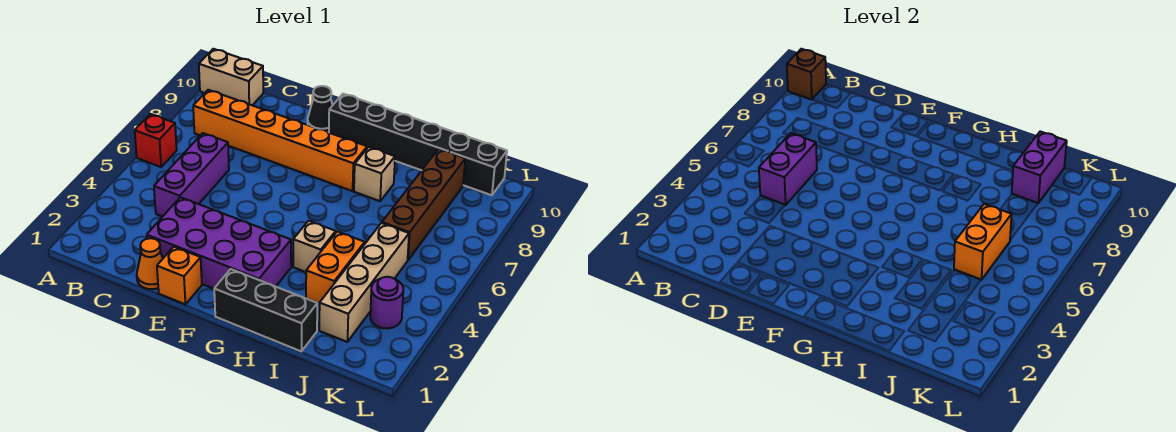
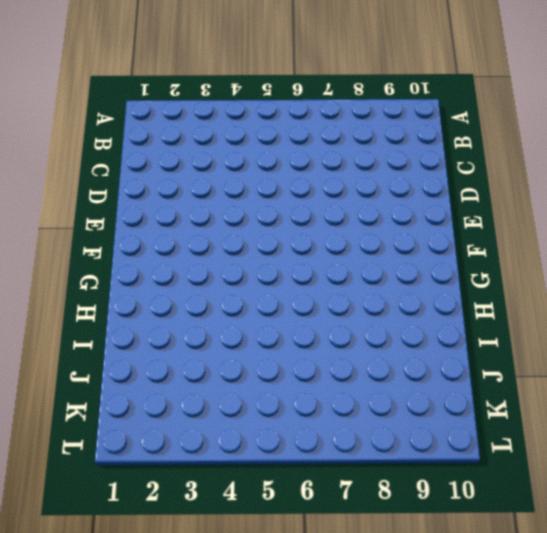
none -> red brick A6 level 1
none -> tan brick A10:B10 level 1
none -> orange brick B8:G8 level 1

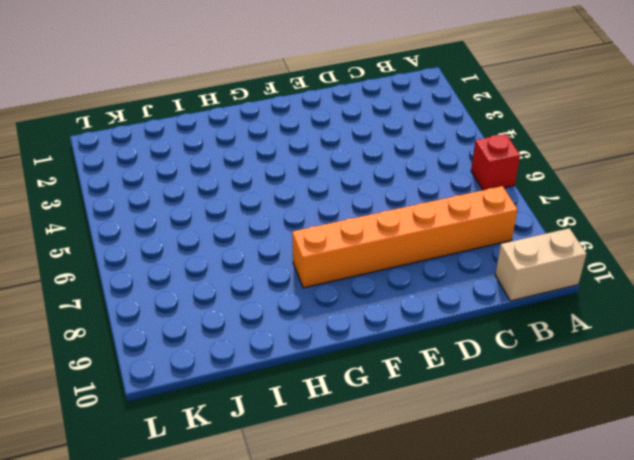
none -> purple brick C4:C6 level 1
none -> orange cone D1 level 1
none -> purple brick D2:G3 level 1

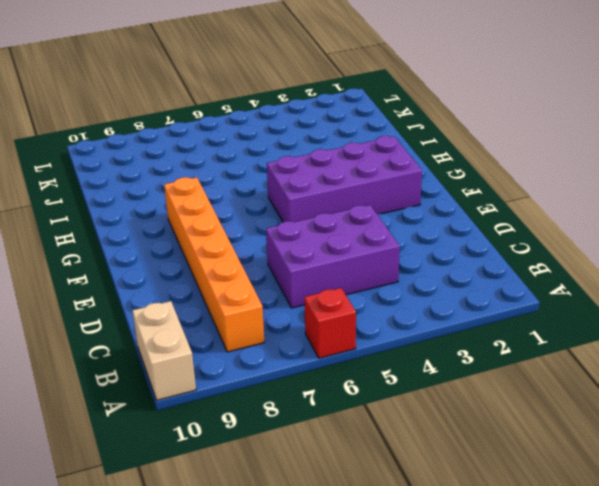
purple brick C4:D6 level 1 -> purple brick C4:C6 level 1
purple brick F2:G5 level 1 -> purple brick D2:G3 level 1
none -> orange cone D1 level 1
none -> orange brick E1 level 1
none -> black cone E10 level 1

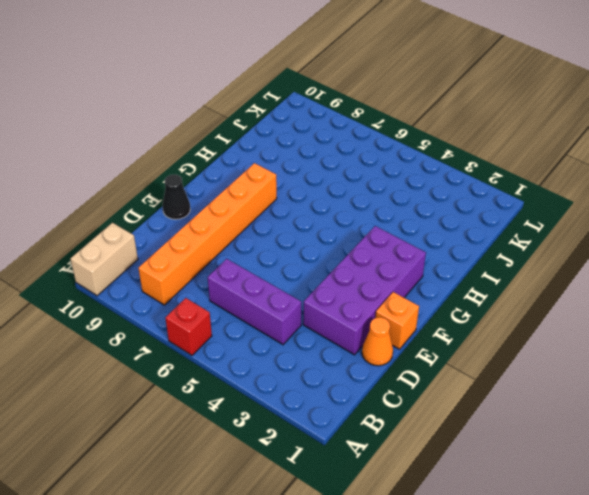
none -> black brick F10:K10 level 1
none -> black brick G1:I1 level 1
none -> tan brick H4 level 1

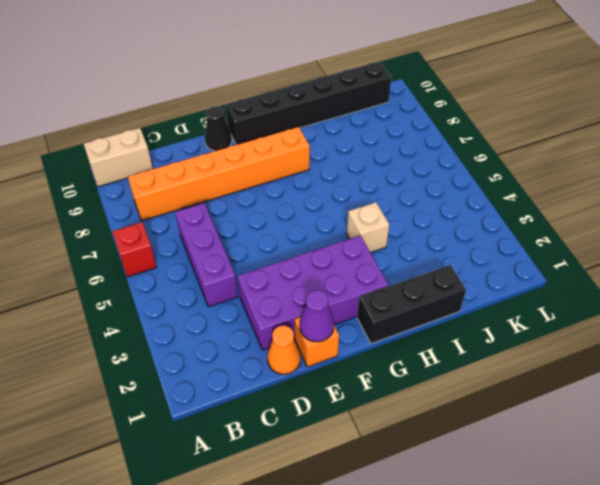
purple cone E1 level 2 -> none
none -> tan brick H8 level 1
none -> orange brick I3:I4 level 1
none -> tan brick J2:J5 level 1

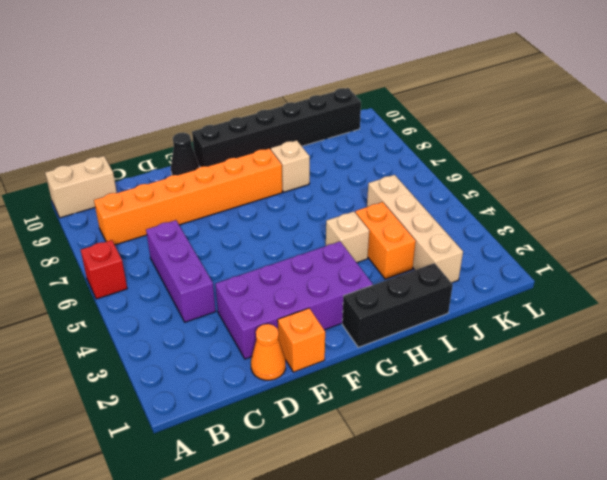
none -> brown brick J6:J9 level 1
none -> purple round brick K3 level 1
none -> brown brick A10 level 2

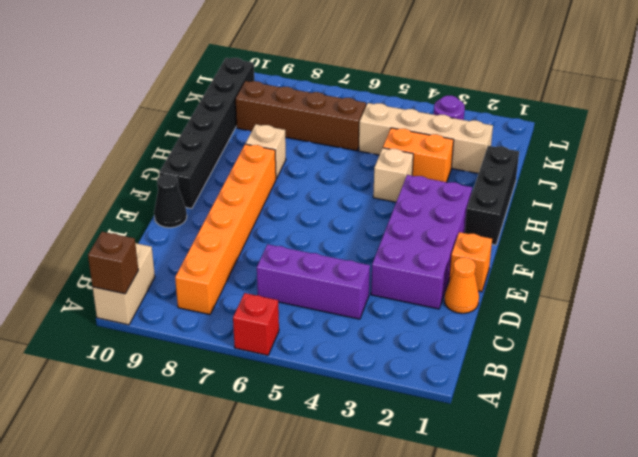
none -> purple brick C5:C6 level 2
none -> orange brick J5:J6 level 2
none -> purple brick J9:J10 level 2

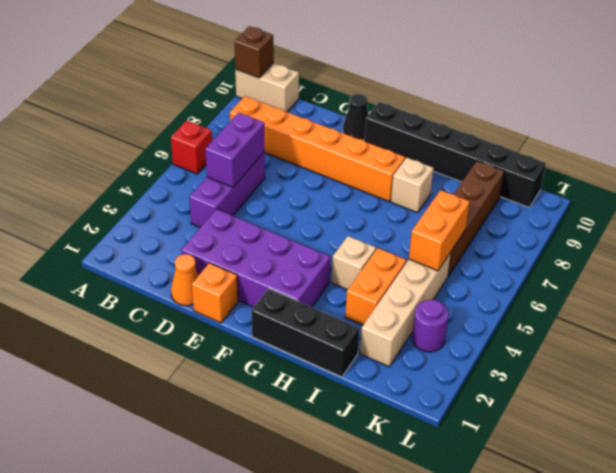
none -> purple brick J9:J10 level 2

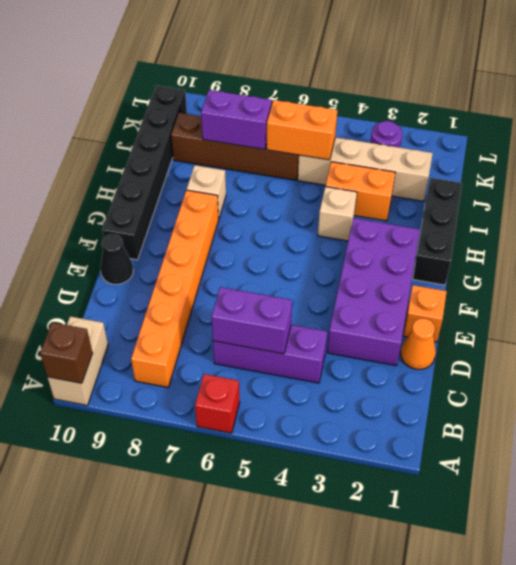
purple brick J7:J8 level 2 -> purple brick J9:J10 level 2

